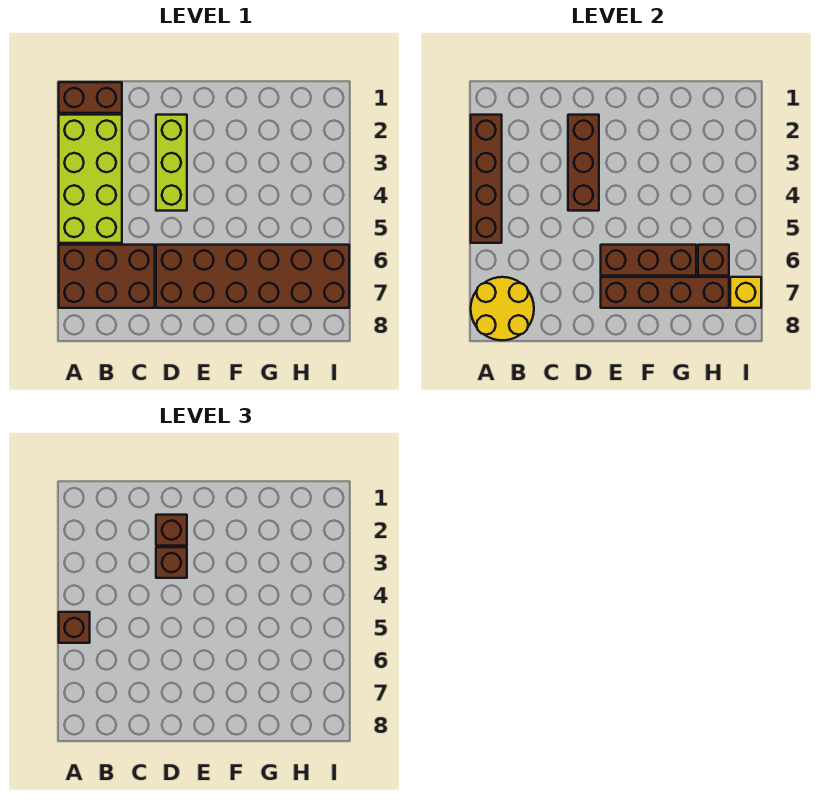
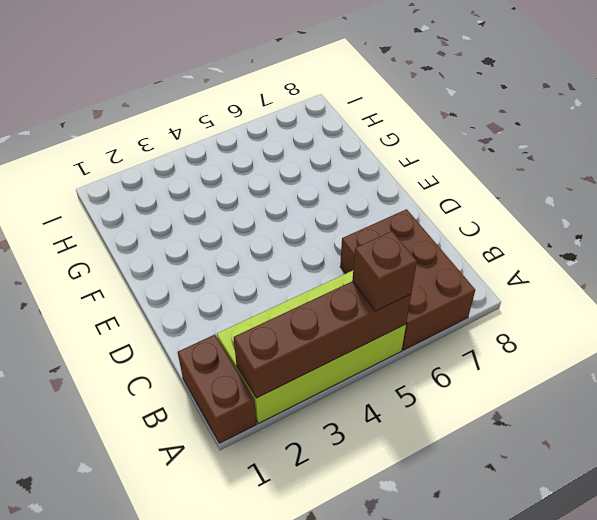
none -> lime brick D2:D4 level 1
none -> brown brick D6:I7 level 1
none -> yellow round brick A7:B8 level 2

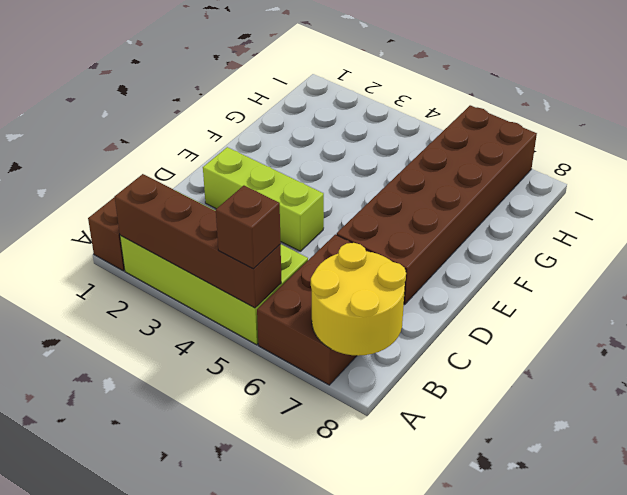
none -> brown brick D2:D4 level 2
none -> brown brick E6:G6 level 2
none -> brown brick E7:H7 level 2

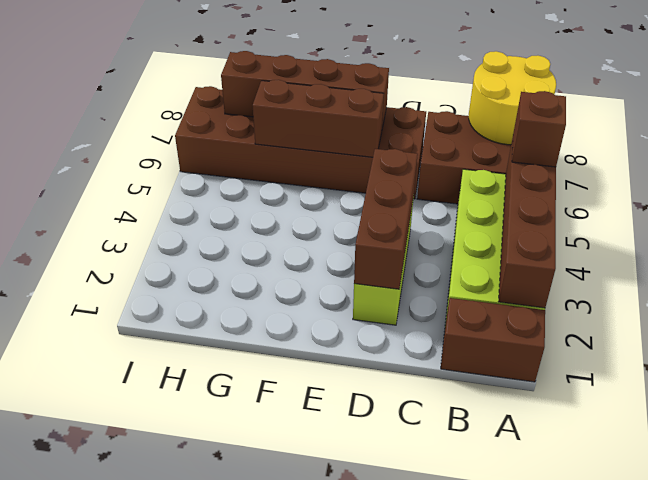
none -> brown brick H6 level 2
none -> yellow brick I7 level 2
none -> brown brick D2 level 3

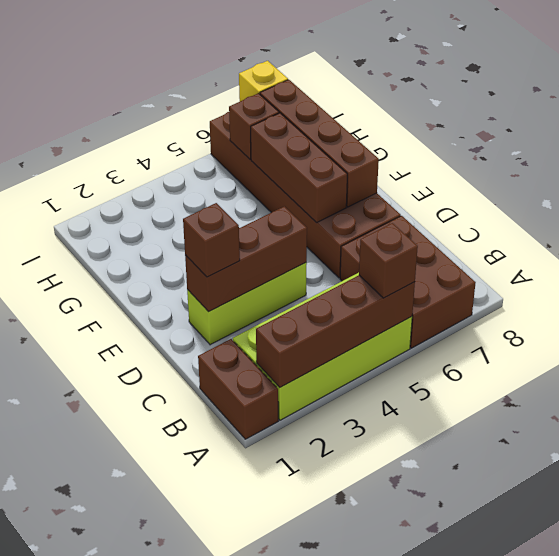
none -> yellow round brick A7:B8 level 2
none -> brown brick D3 level 3

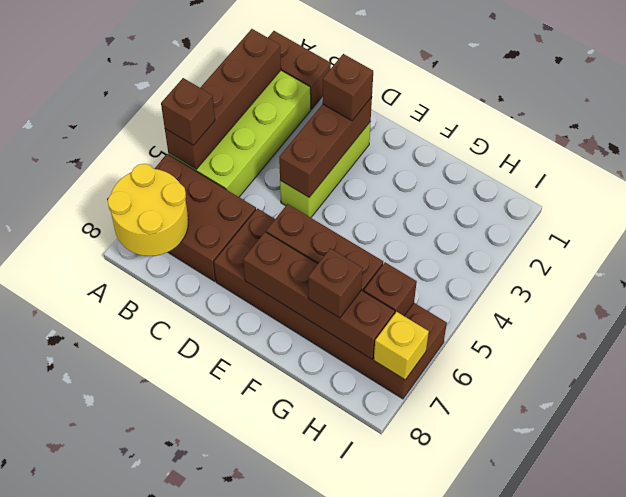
brown brick G7 level 3 -> brown brick D3 level 3

